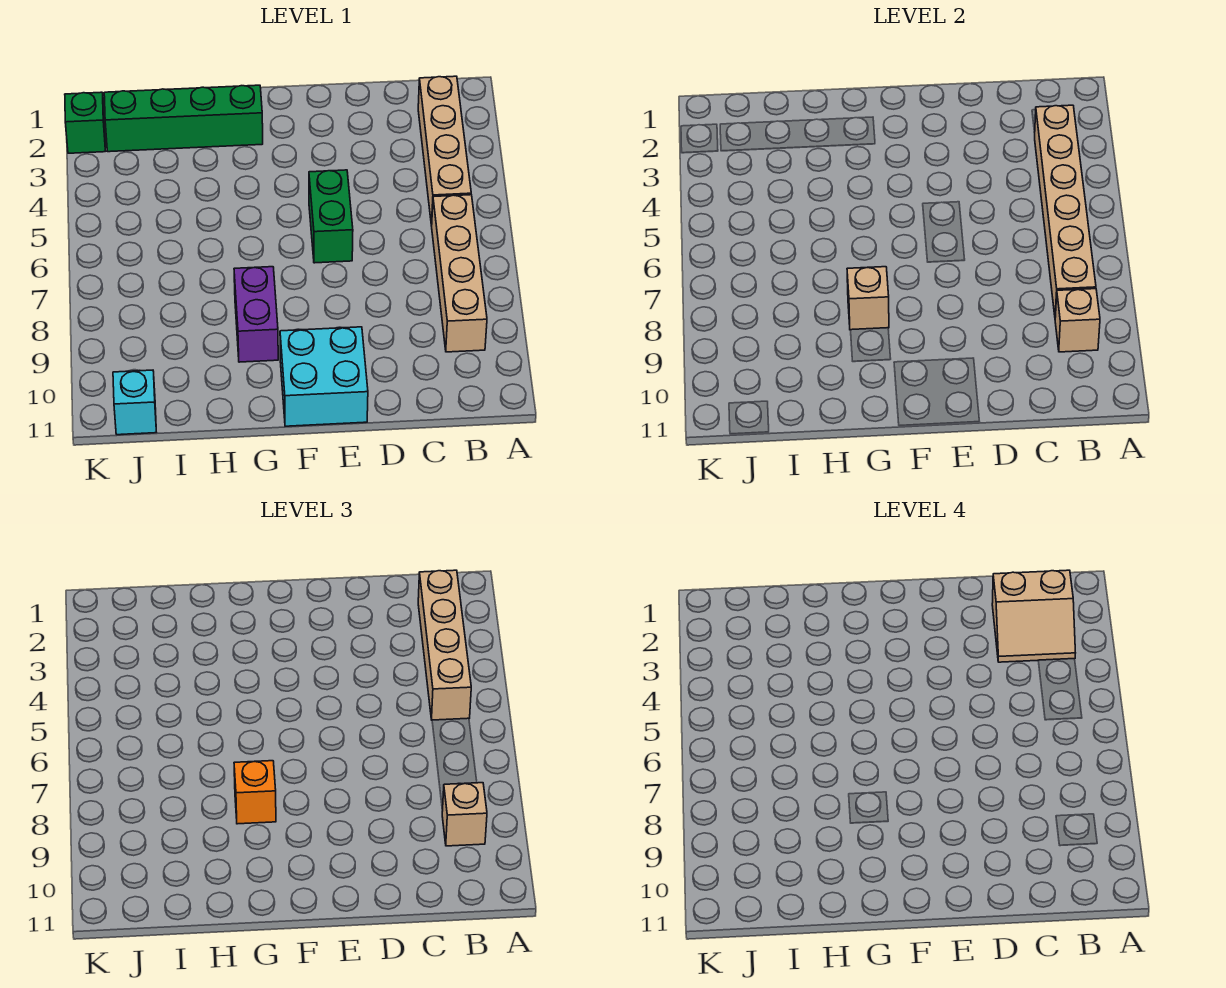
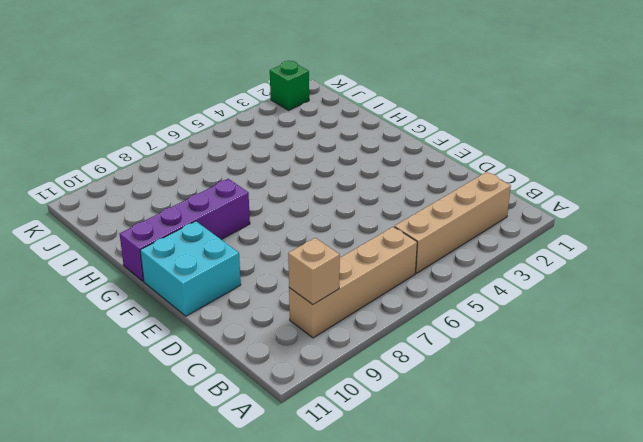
purple brick G8:G11 level 1 -> purple brick G8:G9 level 1
none -> green brick E5:E6 level 1
none -> green brick G2:J2 level 1
none -> cyan brick J11 level 1

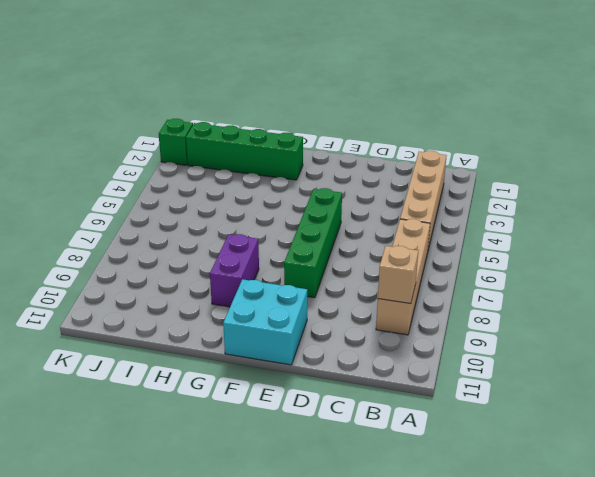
green brick E5:E8 level 1 -> green brick E5:E6 level 1
none -> cyan brick J11 level 1
none -> tan brick B3:B8 level 2
none -> tan brick G8 level 2

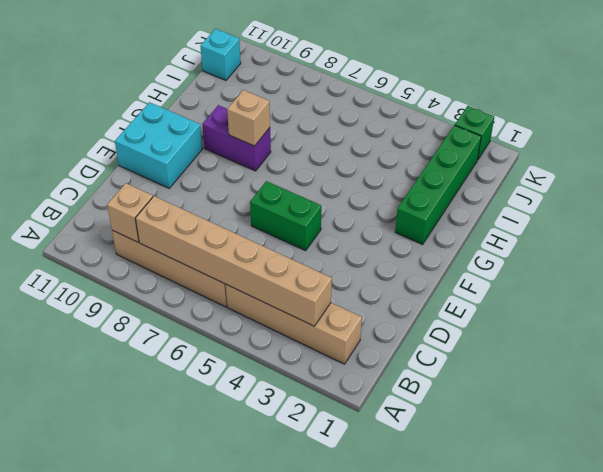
none -> tan brick B2:B5 level 3
none -> tan brick B9 level 3
none -> orange brick G8 level 3

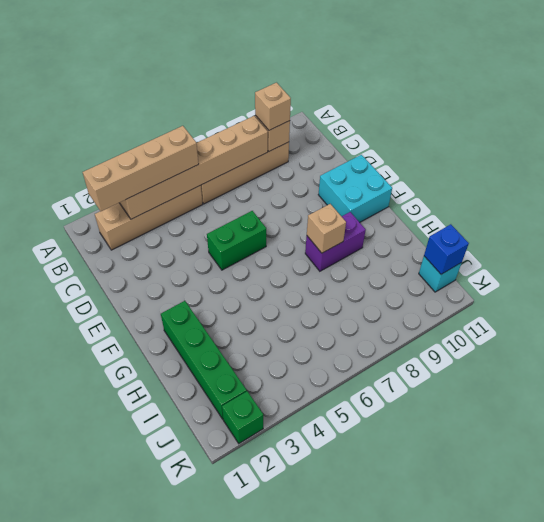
blue brick J11 level 2 -> none
none -> orange brick G8 level 3
none -> tan slope B2:C3 level 4 top 2

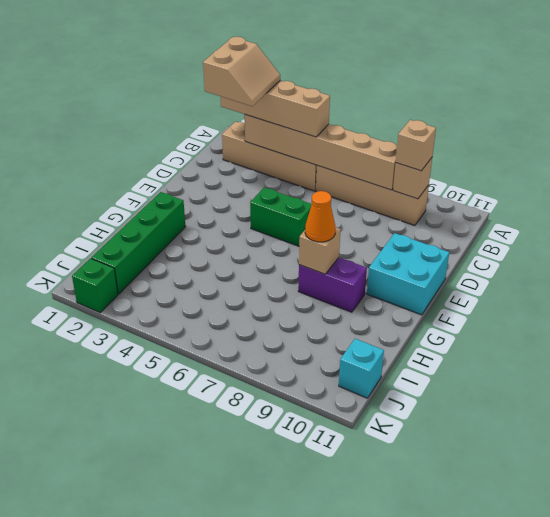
orange cone G8 level 3 -> orange brick G8 level 3

